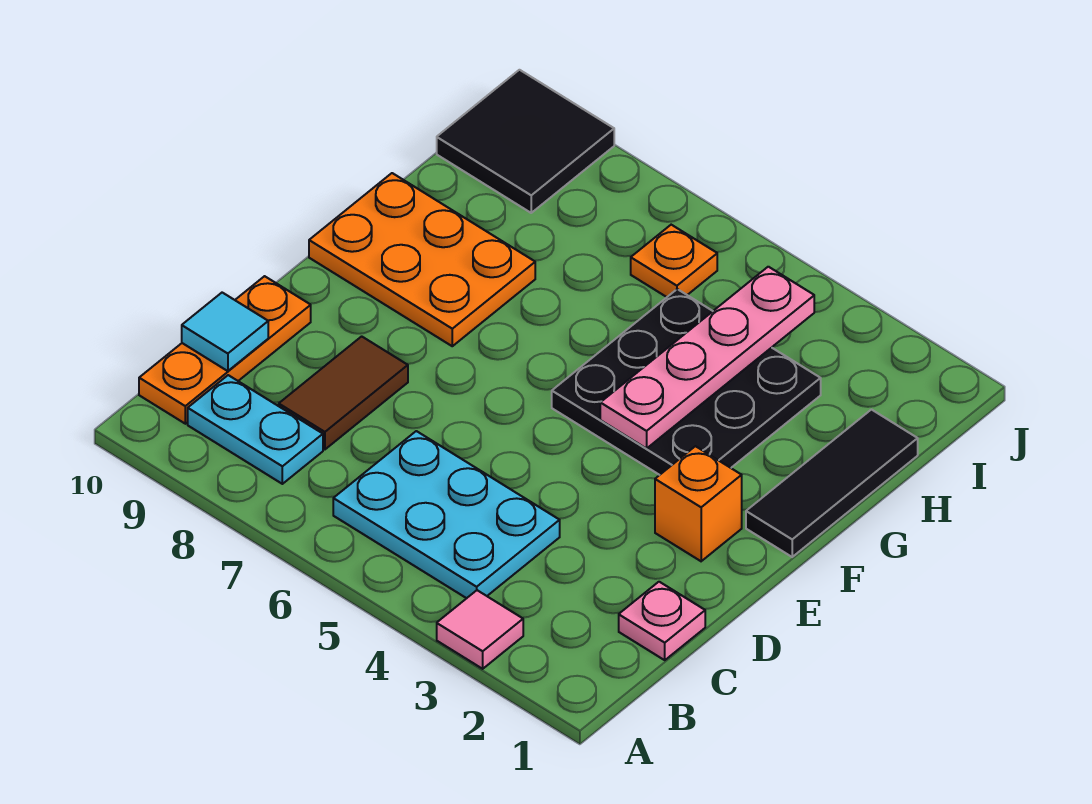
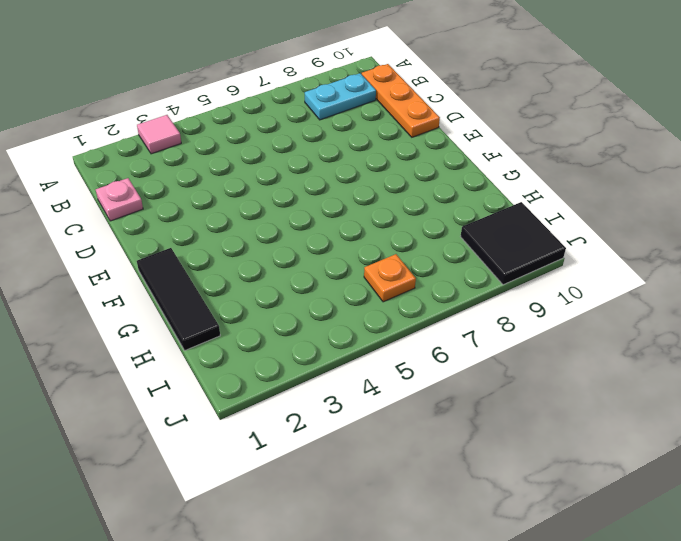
none -> cyan plate B4:C6 level 1
none -> brown tile C8:D8 level 1
none -> orange brick E2 level 1

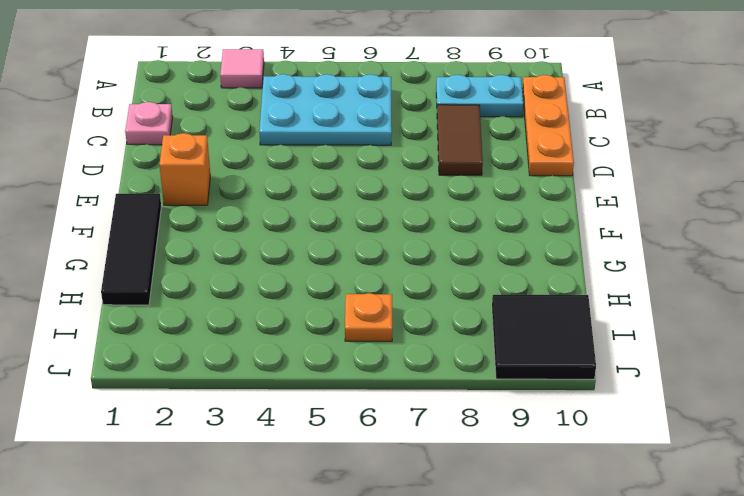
none -> black plate F3:H5 level 1
none -> orange plate F8:G10 level 1
none -> cyan tile C10 level 2

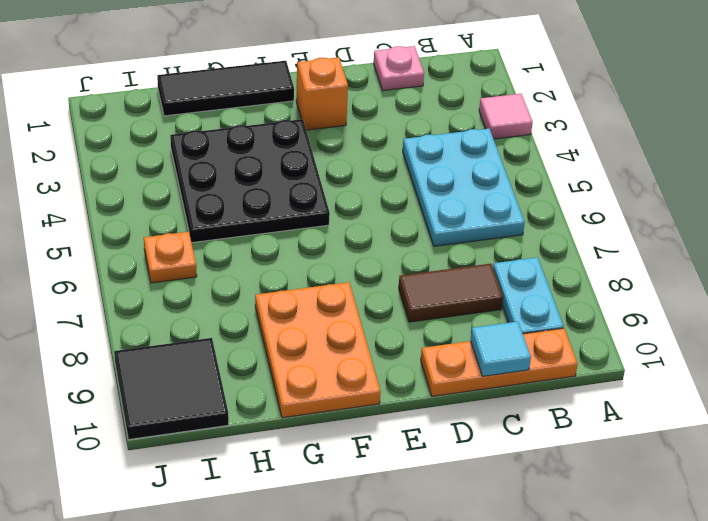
none -> pink plate F4:I4 level 2

